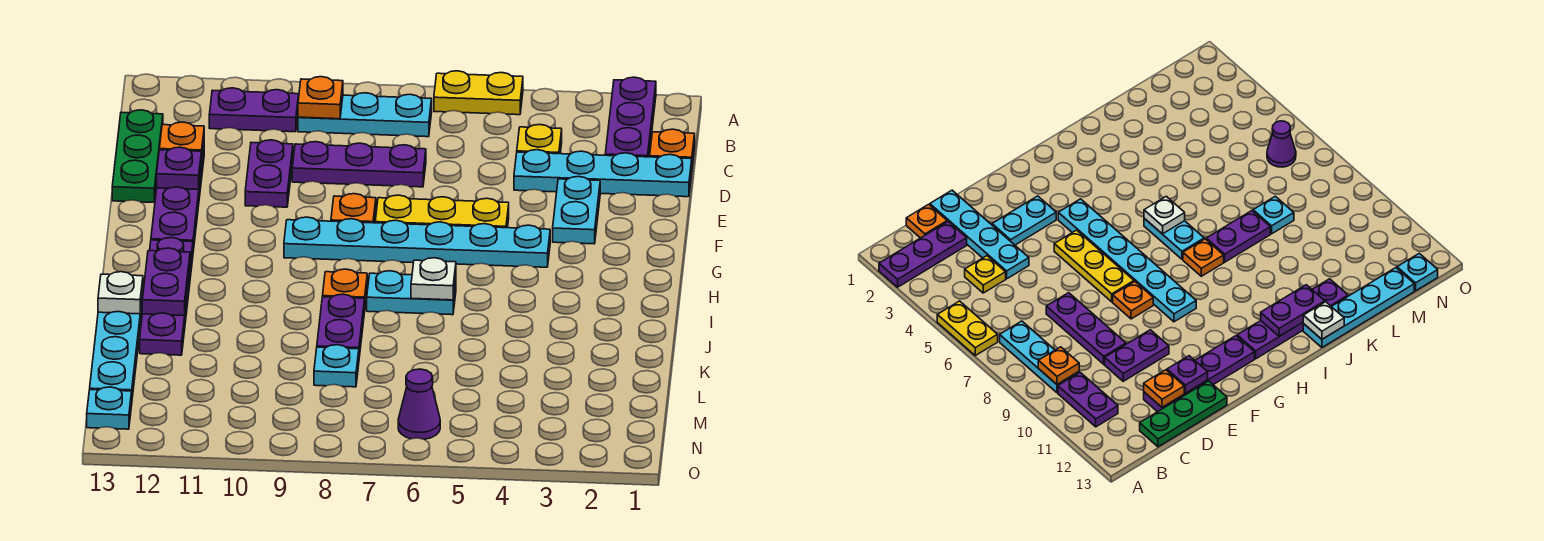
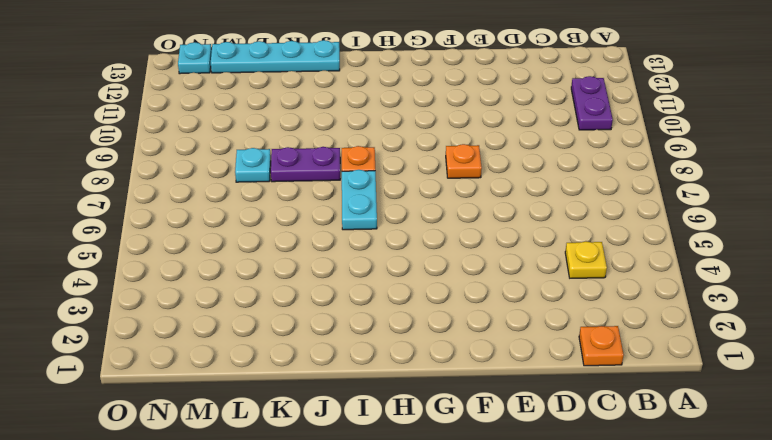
none -> purple plate A2:C2 level 1
none -> yellow plate A5:A6 level 1
none -> cyan plate B7:B9 level 1

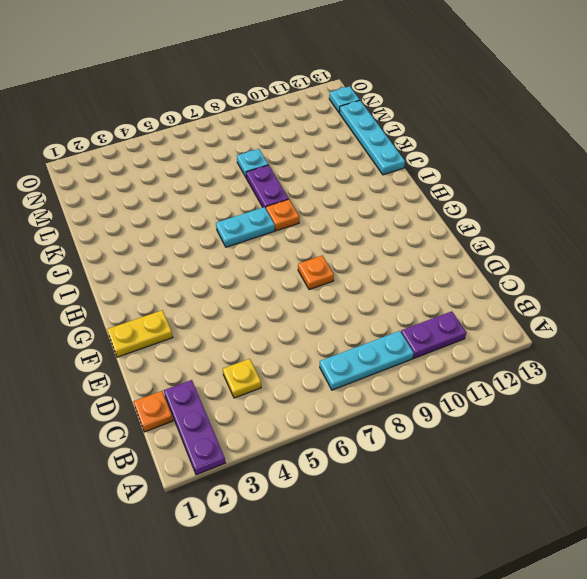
yellow plate F1:F2 level 1 -> yellow plate A5:A6 level 1
none -> green plate C13:E13 level 1
none -> cyan plate D1:D4 level 1
none -> purple plate D7:D9 level 1

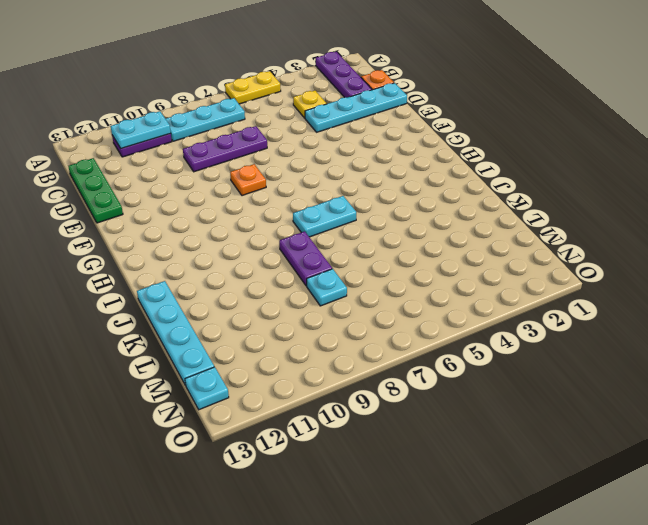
cyan plate B10:B11 level 2 -> cyan plate E3:F3 level 1
none -> purple plate D10:E10 level 1
none -> purple plate D12:G12 level 1
none -> yellow plate F5:F7 level 1

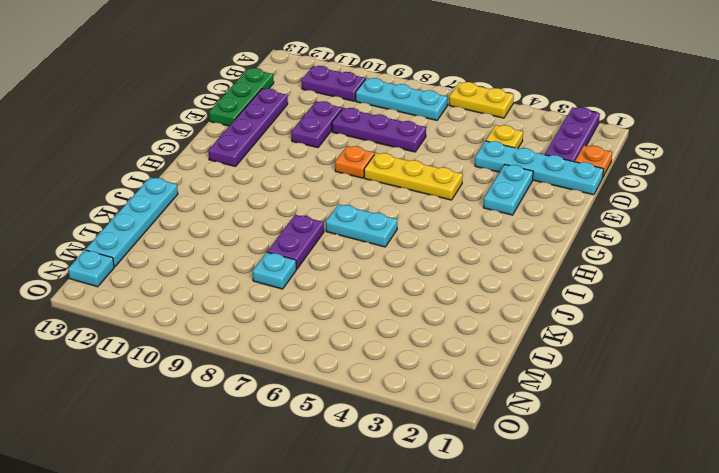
none -> cyan plate G4:G9 level 1
none -> purple plate H12:K12 level 1
none -> orange plate I8 level 1

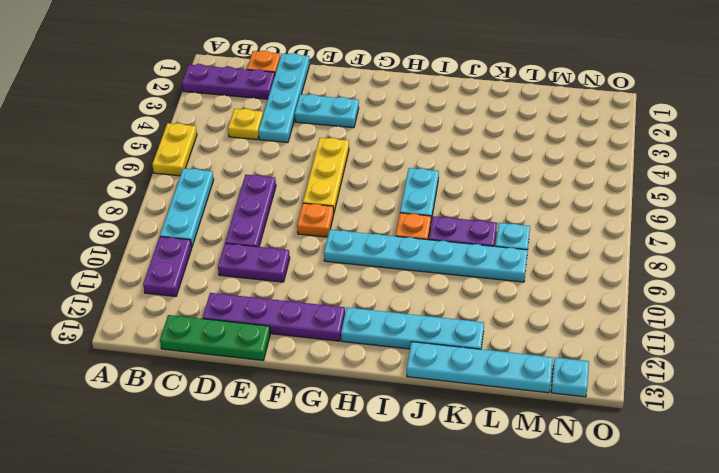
cyan plate G9:L9 level 1 -> cyan plate G4:G9 level 1
cyan plate H12:K12 level 1 -> purple plate H12:K12 level 1
none -> purple cone N6 level 1
none -> orange plate B9 level 2
none -> orange plate D12 level 2

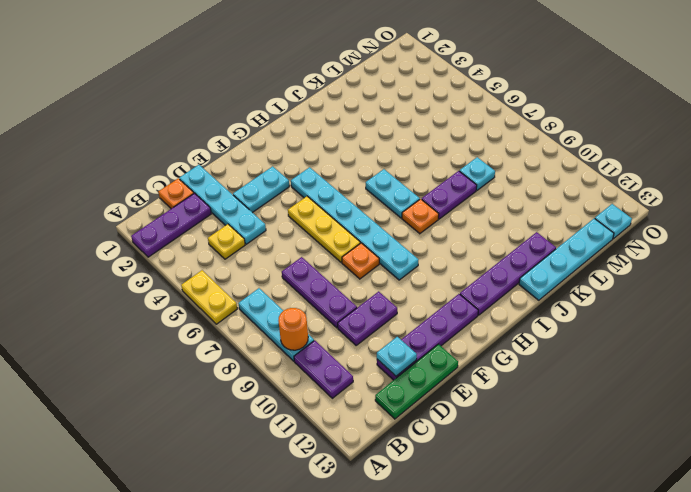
orange round brick B9 level 2 -> orange plate B9 level 2
cyan plate D12 level 2 -> orange plate D12 level 2
none -> purple cone N6 level 1
none -> purple plate E12 level 2
none -> white plate I6 level 2

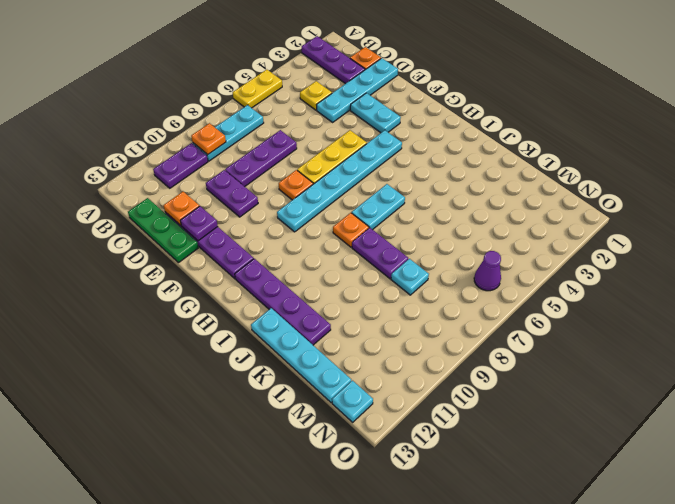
none -> white plate I6 level 2
none -> purple plate I12:J12 level 2
none -> white plate J13 level 2

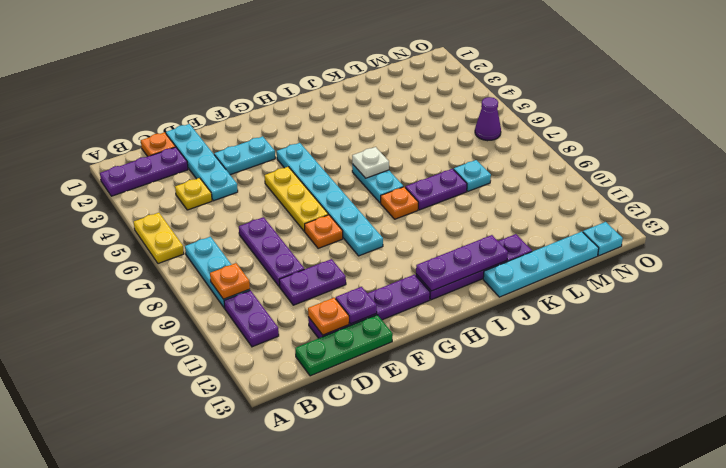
purple plate H12:J12 level 2 -> purple plate I12:J12 level 2
none -> white plate J13 level 2

